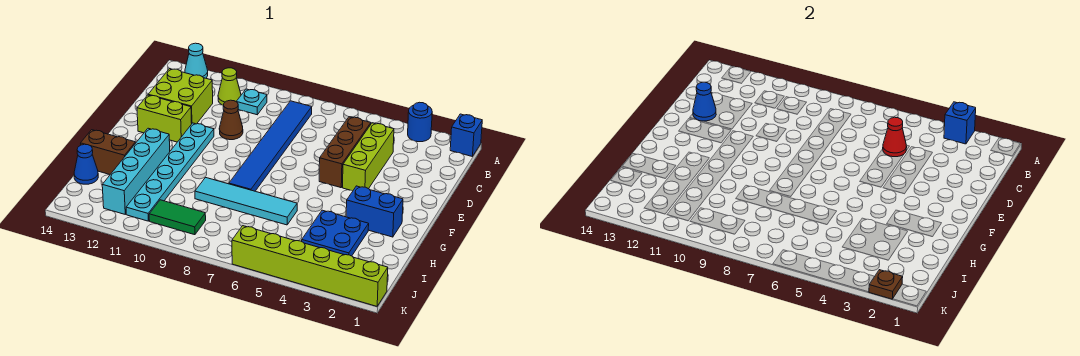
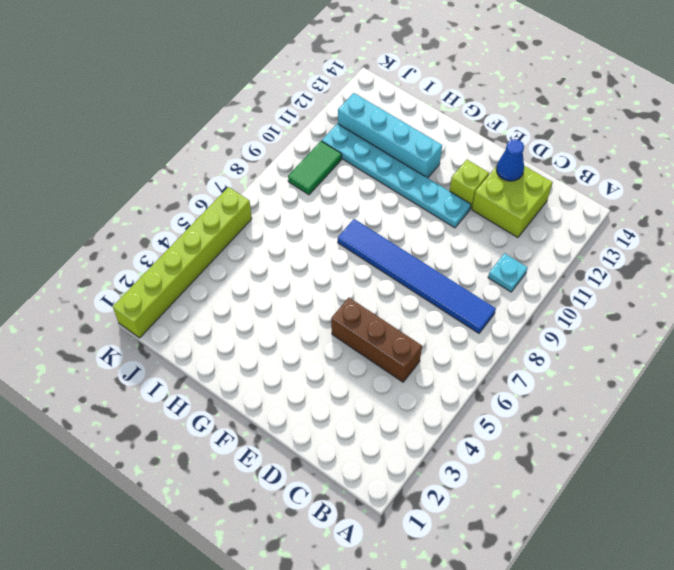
lime brick E12 level 1 -> lime brick E12:E13 level 1
none -> blue brick A1 level 1
none -> blue round brick A3 level 1
none -> cyan cone A13 level 1

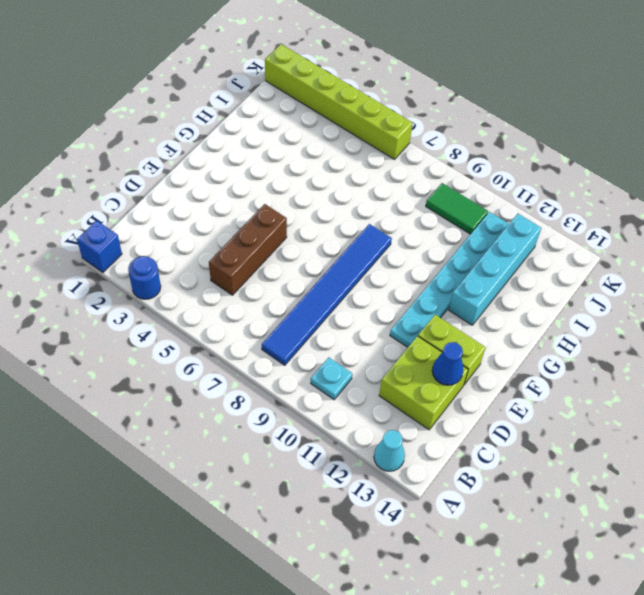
none -> lime cone B11 level 1
none -> lime brick C4:E4 level 1
none -> brown cone D10 level 1

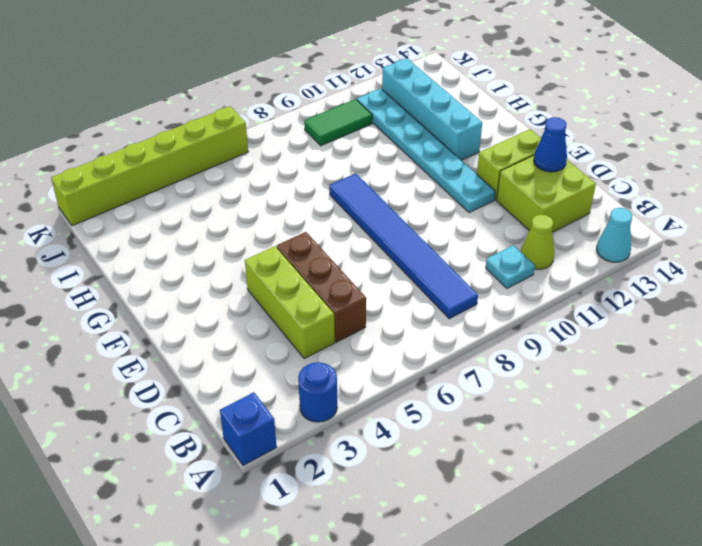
none -> brown cone D10 level 1
none -> blue brick G2:G3 level 1
none -> blue plate H3:I4 level 1

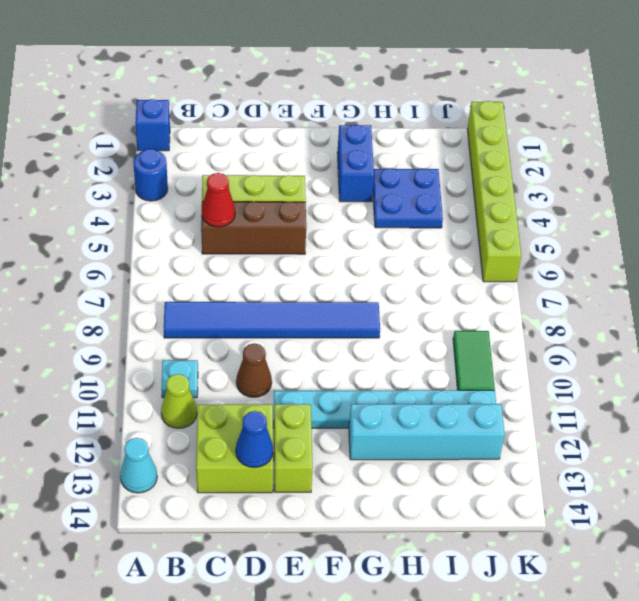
none -> cyan tile H6:H9 level 1
none -> brown brick H13:H14 level 1
none -> blue cone I14 level 1

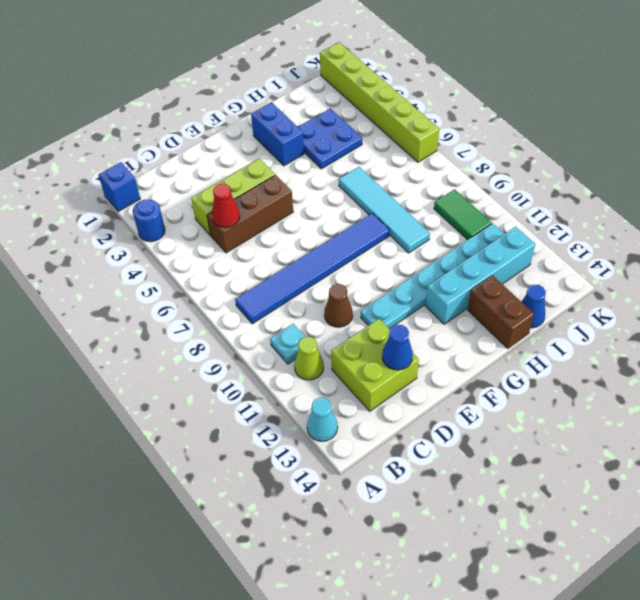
none -> lime brick E12:E13 level 1
none -> blue brick A3 level 2
none -> brown plate K2 level 2

